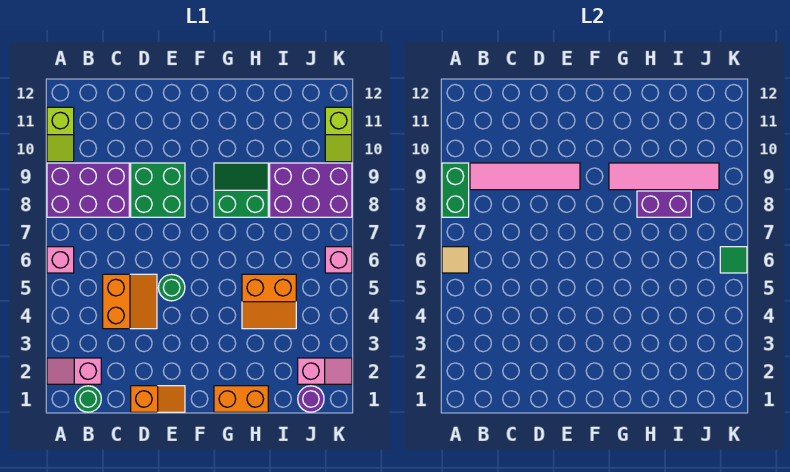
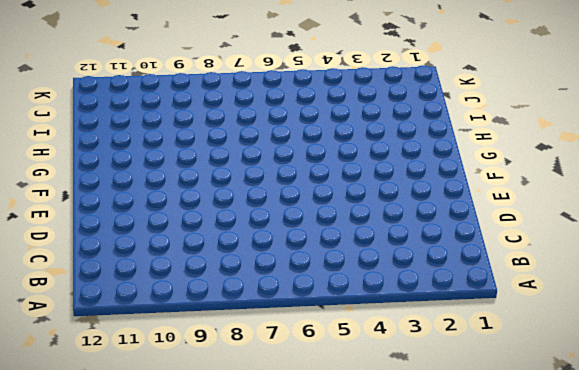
none -> pink slope A2:B2 level 1 top B
none -> pink brick A6 level 1
none -> purple brick A8:C9 level 1

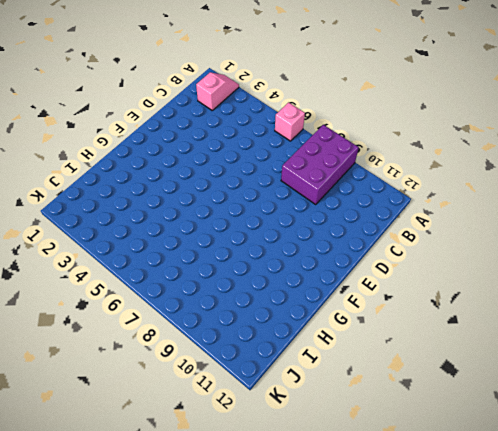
none -> lime slope A10:A11 level 1 top 11
none -> green round brick B1 level 1
none -> orange slope C4:D5 level 1 top C

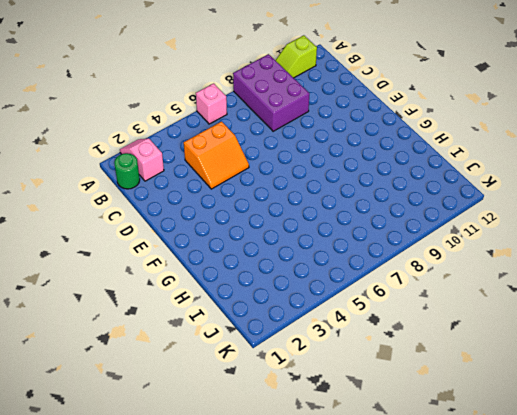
none -> orange slope D1:E1 level 1 top D
none -> green brick D8:E9 level 1
none -> green round brick E5 level 1

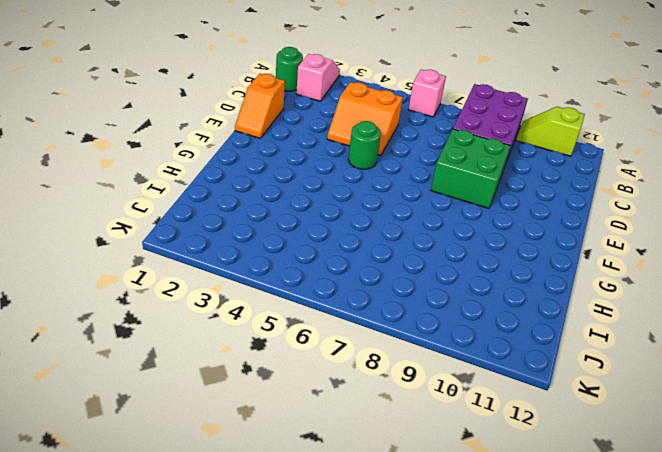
none -> orange brick G1:H1 level 1
none -> green slope G8:H9 level 1 top 8
none -> orange slope H4:I5 level 1 top 5

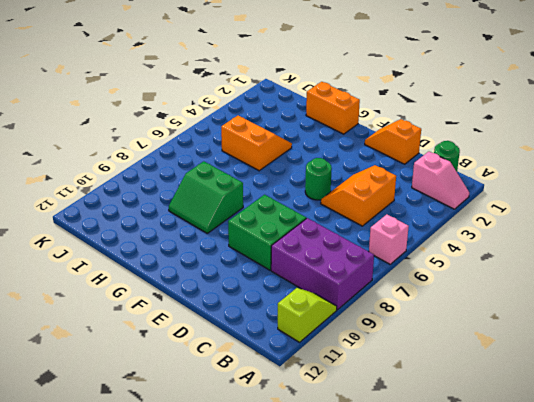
none -> purple brick I8:K9 level 1
none -> purple round brick J1 level 1
none -> pink slope J2:K2 level 1 top J

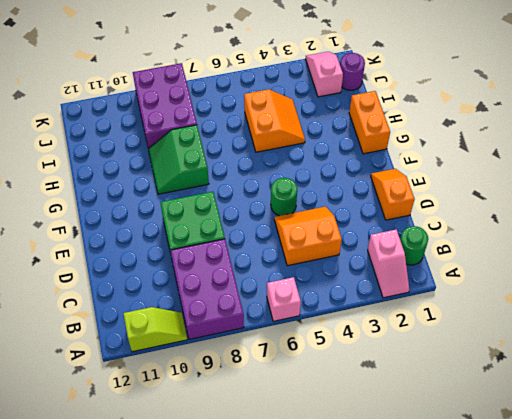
none -> pink brick K6 level 1
none -> lime slope K10:K11 level 1 top 11
none -> tan tile A6 level 2

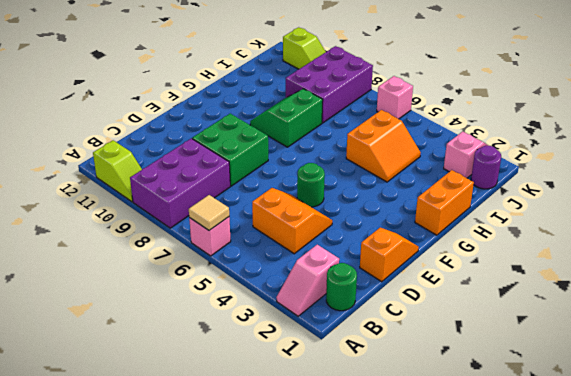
none -> green brick A8:A9 level 2
none -> pink tile B9:E9 level 2
none -> pink tile G9:J9 level 2

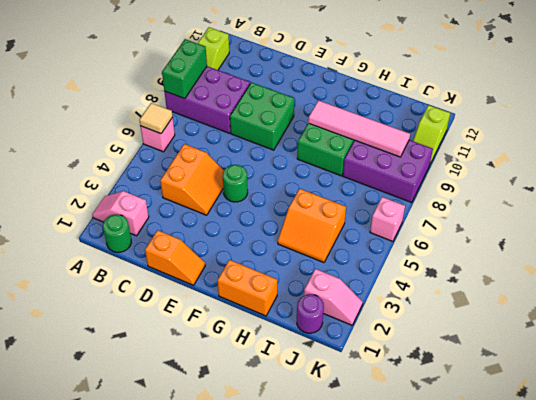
none -> pink tile B9:E9 level 2
none -> purple brick H8:I8 level 2
none -> green tile K6 level 2

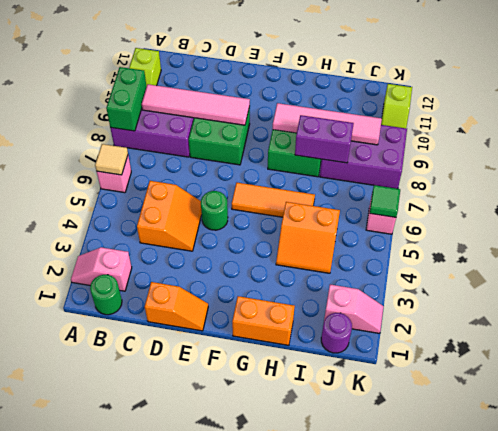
orange tile F6:H6 level 1 -> none

